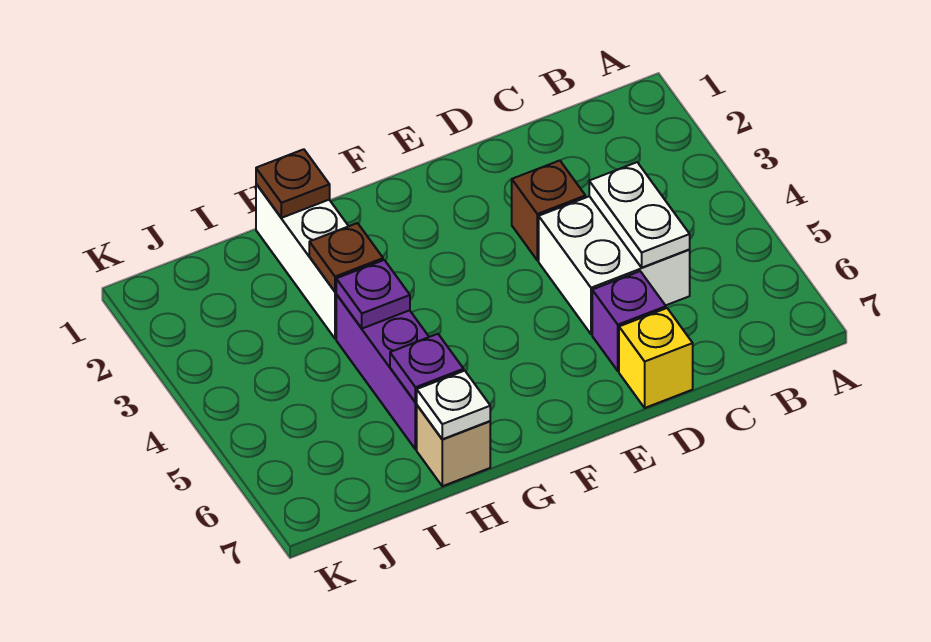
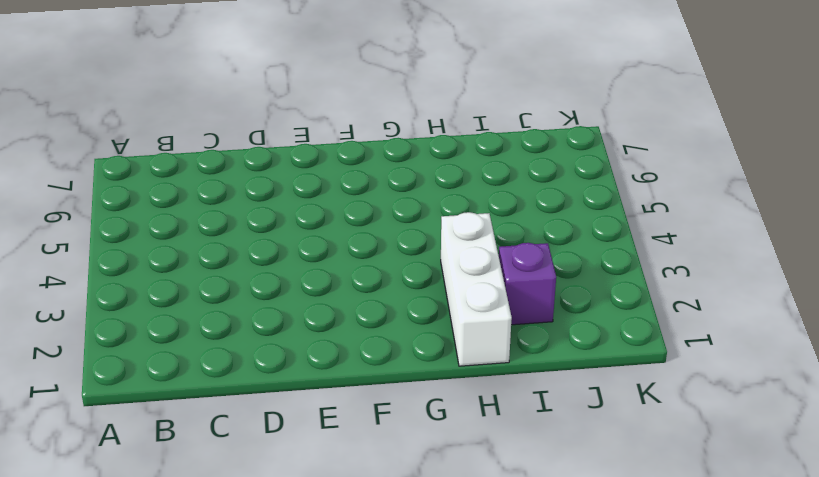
purple brick I2 level 1 -> purple brick D6 level 1
none -> white brick C4:D5 level 1
none -> brown brick D3 level 1
none -> yellow brick D7 level 1

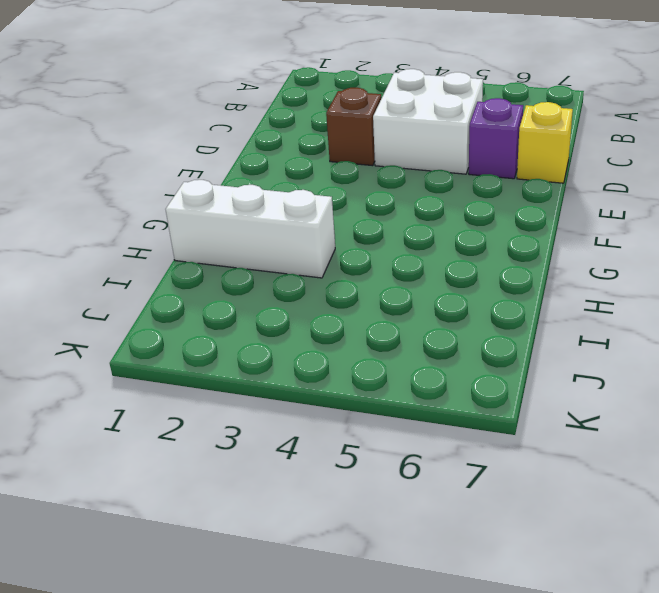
none -> purple brick H4:H6 level 1
none -> tan brick H7 level 1
none -> white plate C4:C5 level 2

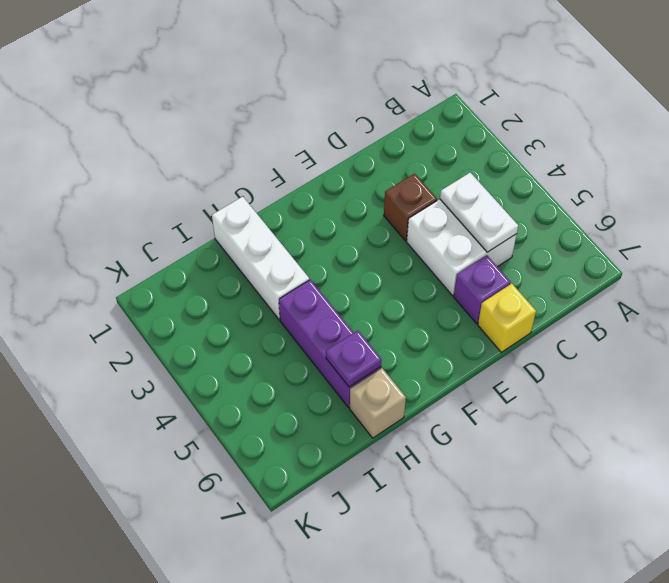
none -> brown plate H1 level 2
none -> brown plate H3 level 2
none -> purple plate H4 level 2

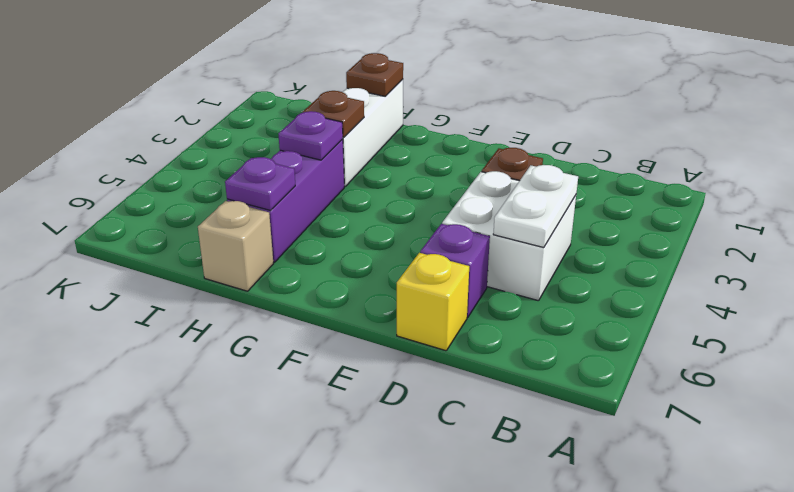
none -> white plate H7 level 2

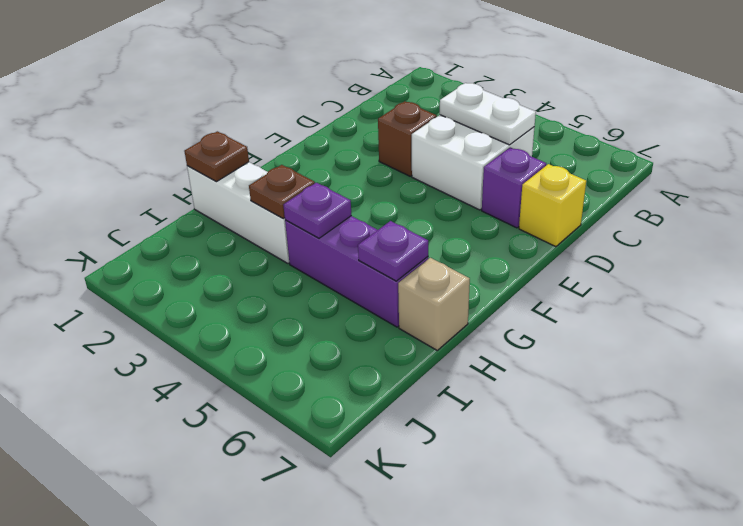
none -> white plate H7 level 2

